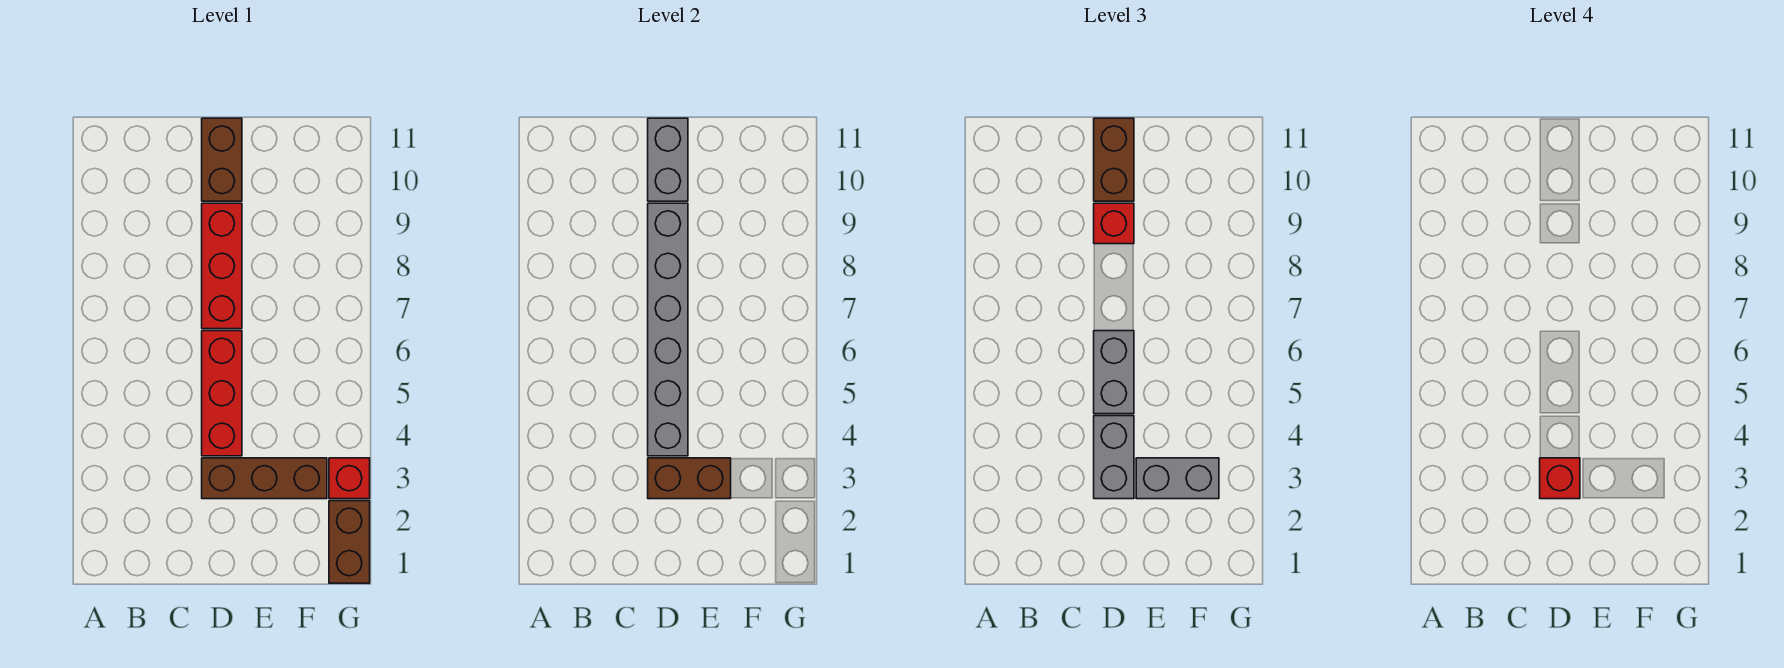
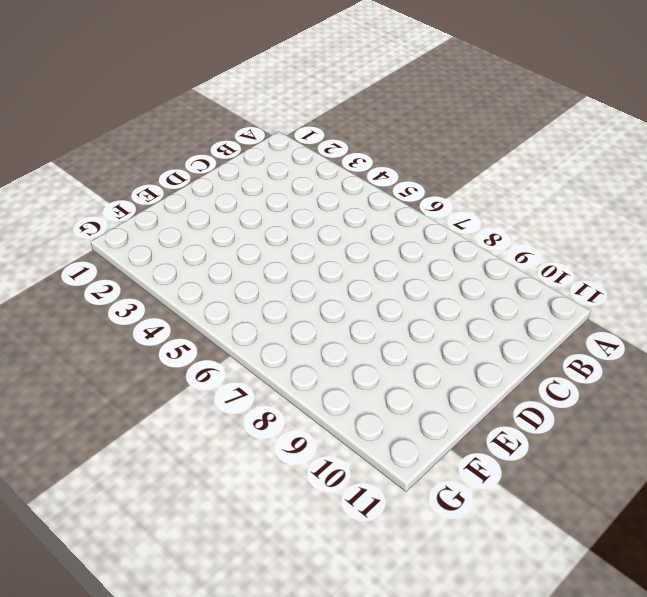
none -> brown brick D3:F3 level 1
none -> red brick D4:D6 level 1
none -> red brick D7:D9 level 1

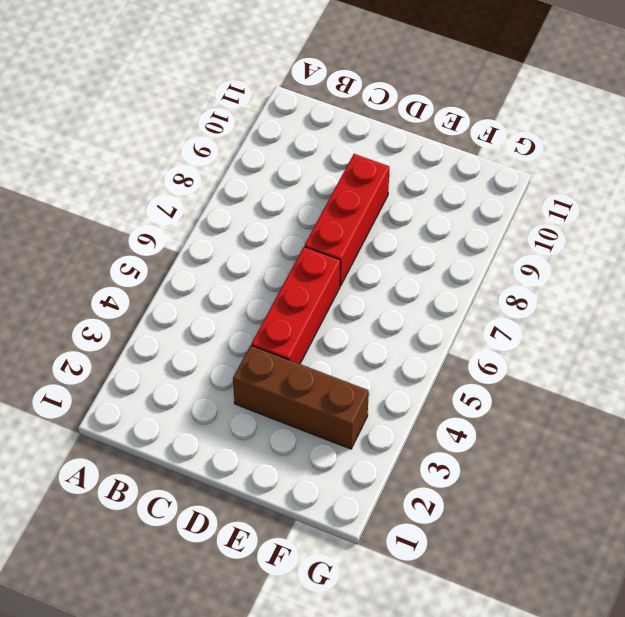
none -> brown brick D10:D11 level 1
none -> brown brick G1:G2 level 1
none -> red brick G3 level 1

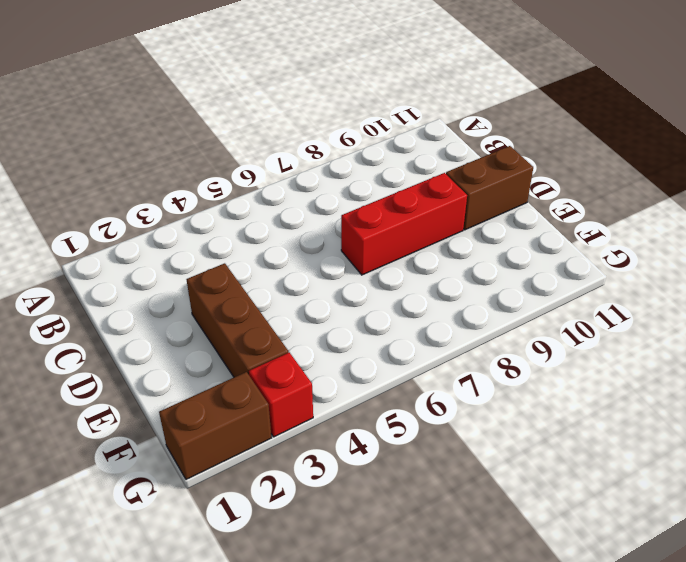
none -> red brick D4:D6 level 1
none -> brown brick D3:E3 level 2
none -> grey brick D4:D9 level 2

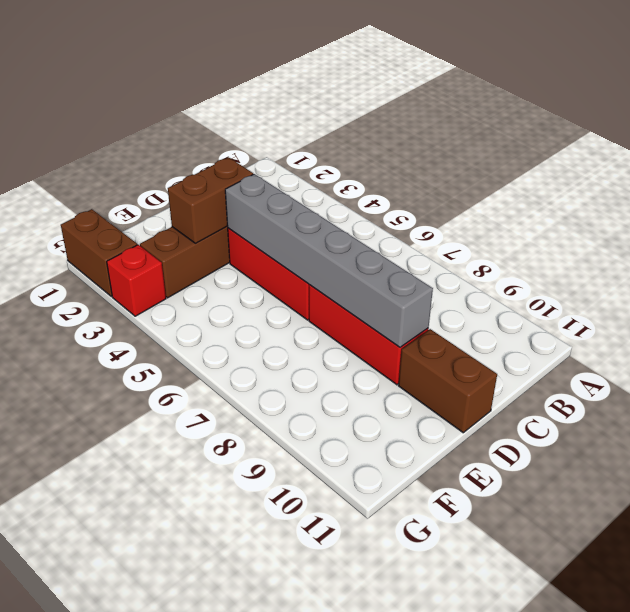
none -> grey brick D10:D11 level 2
none -> grey brick D3:D4 level 3
none -> grey brick D5:D6 level 3

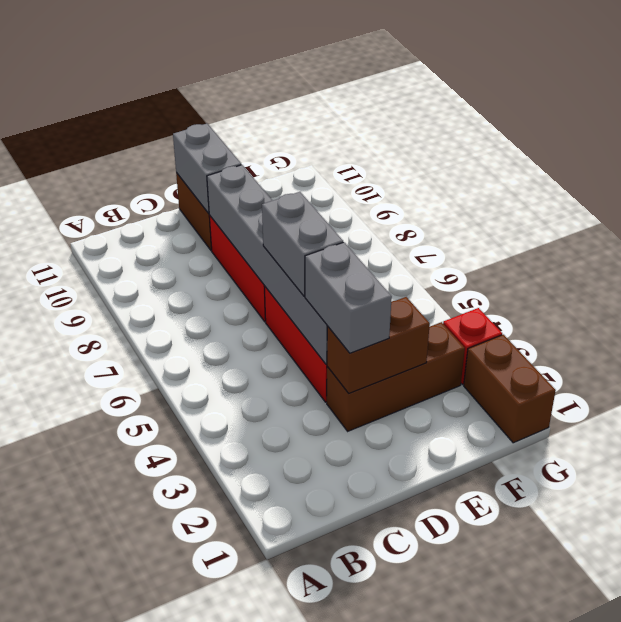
none -> red brick D9 level 3
none -> brown brick D10:D11 level 3
none -> grey brick E3:F3 level 3

